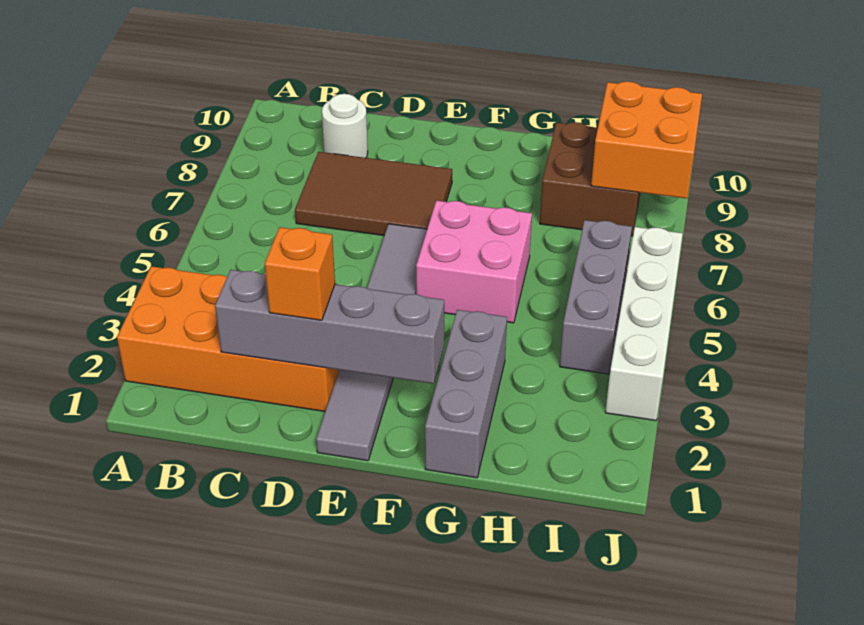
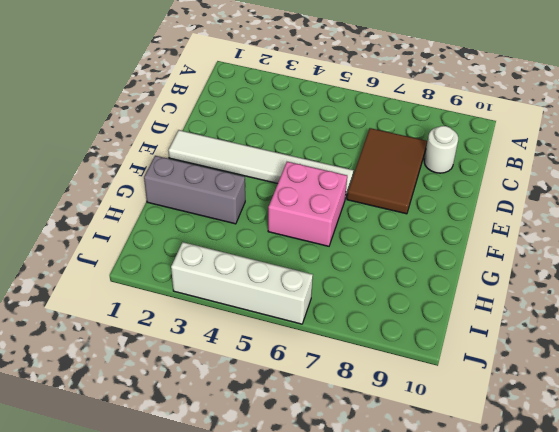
white tile E1:E6 level 1 -> grey tile E1:E6 level 1
none -> orange brick A2:D3 level 1
none -> brown brick H8:I9 level 1
none -> grey brick I4:I6 level 1

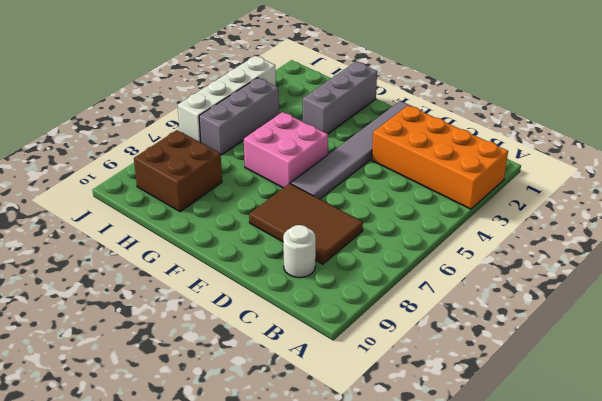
none -> grey brick C2:F2 level 2
none -> orange brick I8:J9 level 2
none -> orange brick D2 level 3

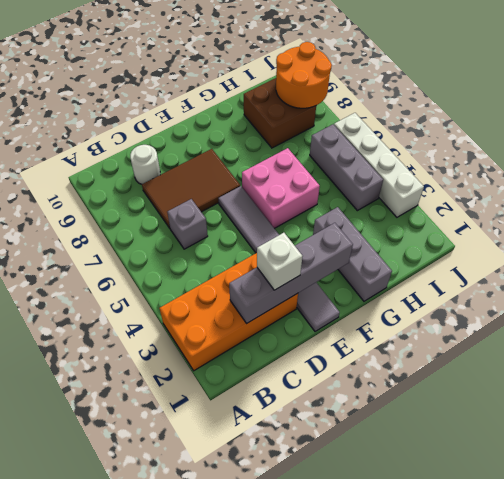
grey brick C6 level 1 -> none
white brick D2 level 3 -> orange brick D2 level 3
orange round brick I8:J9 level 2 -> orange brick I8:J9 level 2

